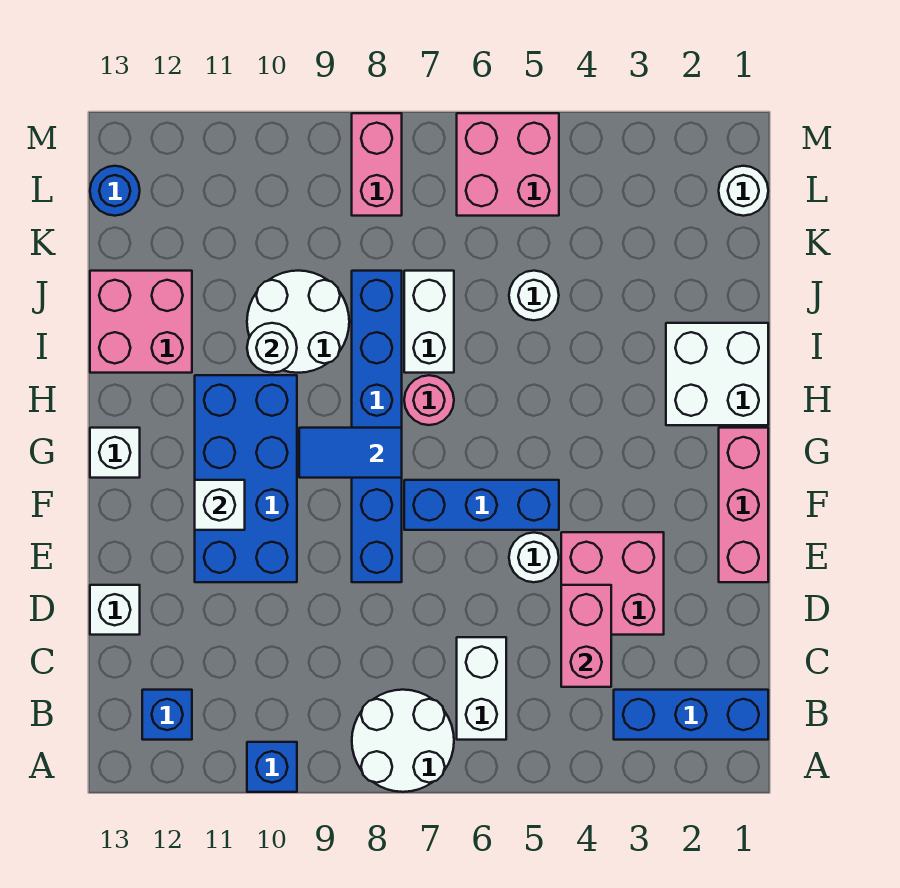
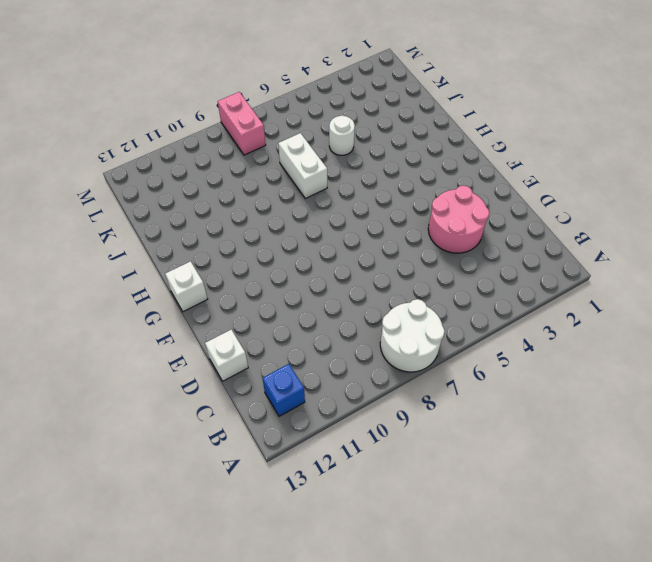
pink round brick D3:E4 level 1 -> pink brick D3:E4 level 1
none -> blue brick A10 level 1
none -> blue brick B1:B3 level 1
none -> white brick B6:C6 level 1

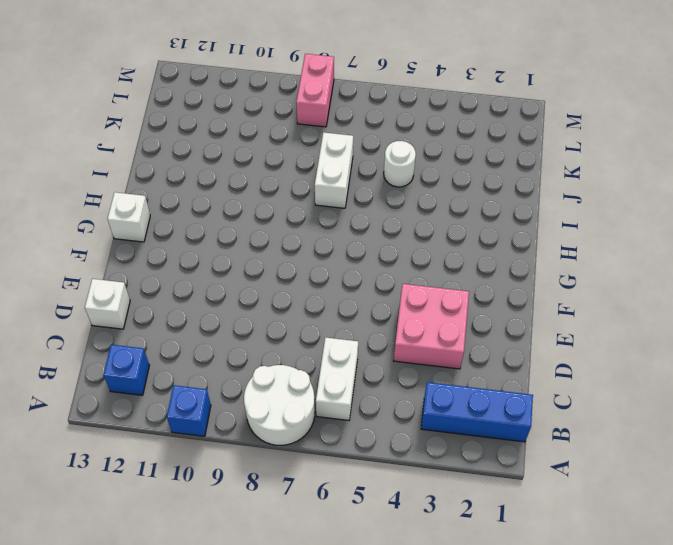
none -> pink brick E1:G1 level 1
none -> white round brick E5 level 1
none -> blue brick E8:J8 level 1

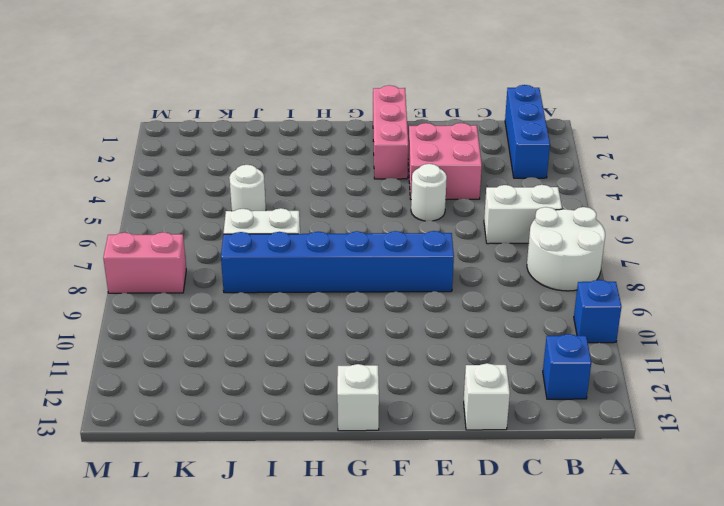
pink brick F1:F3 level 1 -> pink brick E1:G1 level 1
none -> blue brick E10:H11 level 1
none -> blue brick F5:F7 level 1
none -> white brick H1:I2 level 1

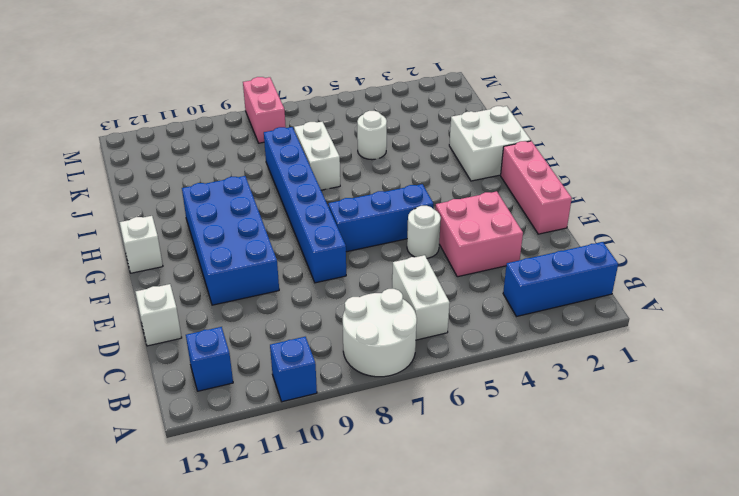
none -> pink round brick H7 level 1
none -> white round brick I9:J10 level 1
none -> pink brick I12:J13 level 1

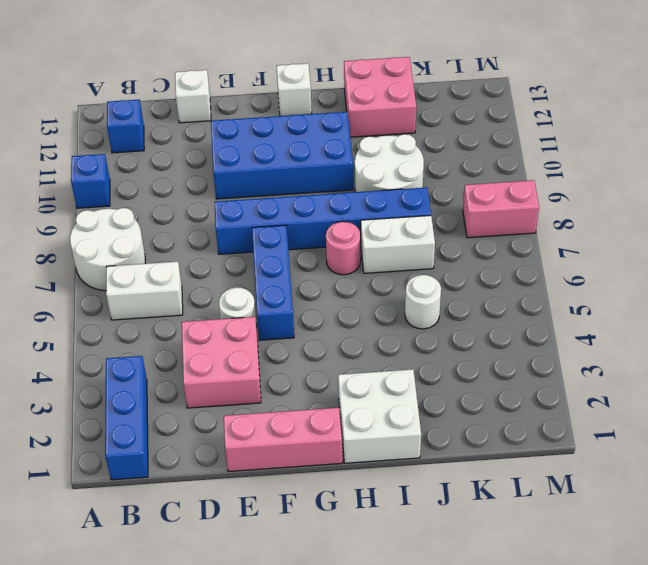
none -> white round brick L1 level 1
none -> pink brick L5:M6 level 1
none -> blue round brick L13 level 1

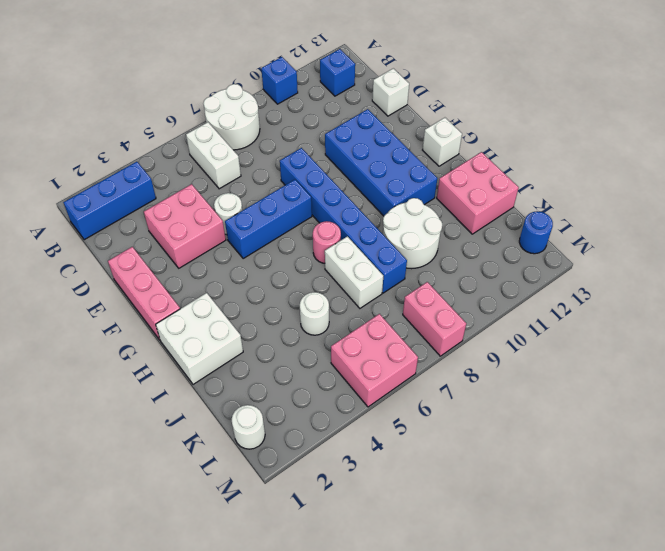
none -> pink brick C4:D4 level 2
none -> white brick F11 level 2
none -> blue tile G8:G9 level 2

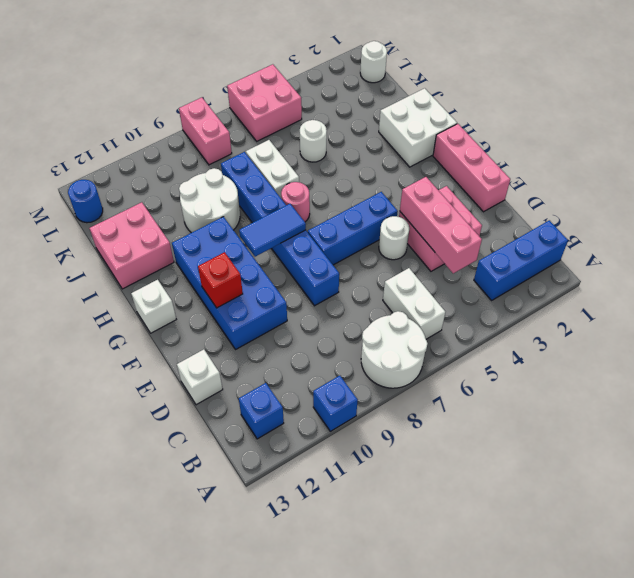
pink brick C4:E4 level 2 -> pink brick C4:D4 level 2
red brick F11 level 2 -> white brick F11 level 2
none -> white round brick I10 level 2

